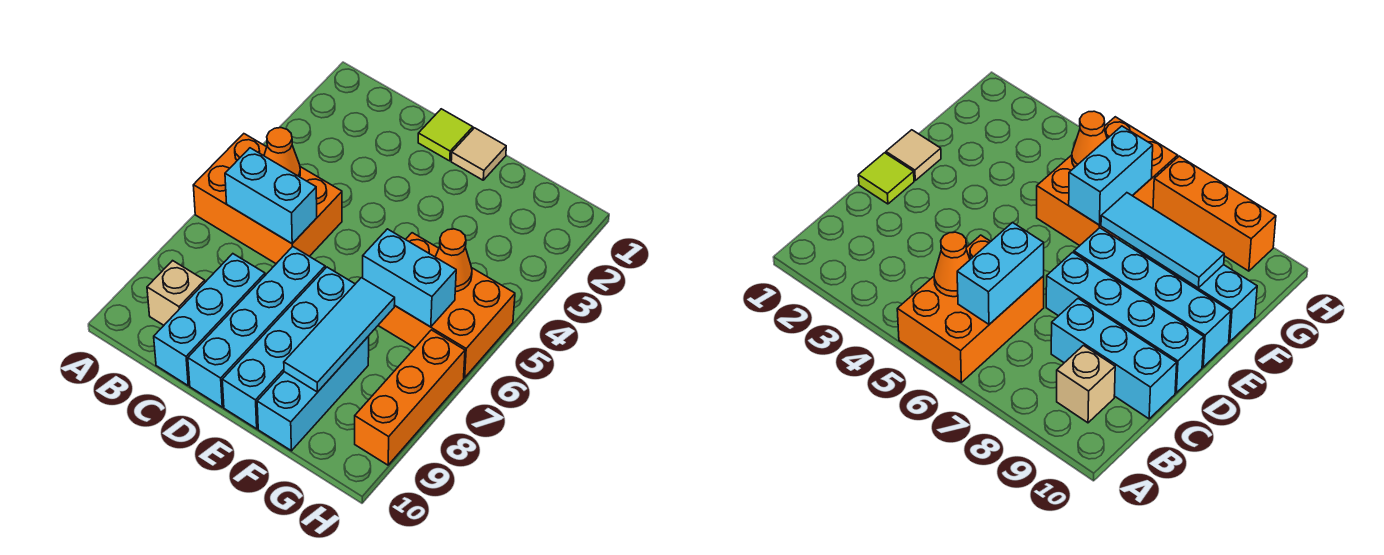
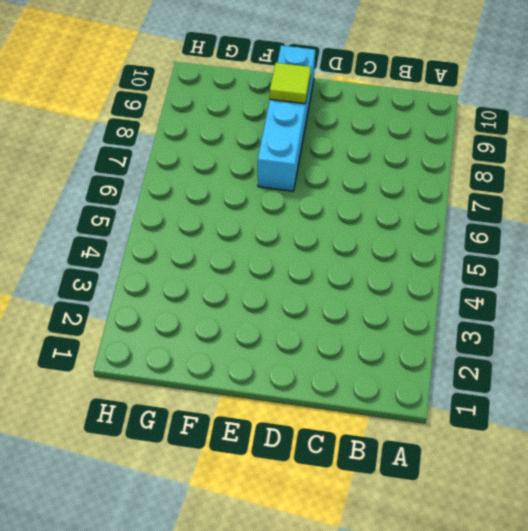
lime tile E9 level 2 -> lime tile D1 level 1
none -> orange brick A5:C6 level 1
none -> tan brick B9 level 1
none -> cyan brick C8:C10 level 1

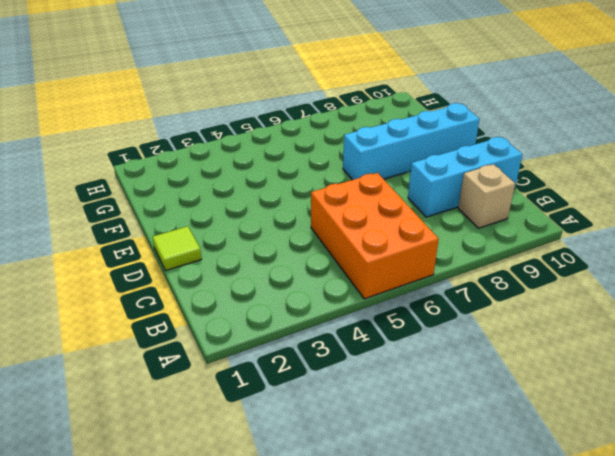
none -> cyan brick D7:D10 level 1
none -> tan tile E1 level 1
none -> orange brick F5:H6 level 1

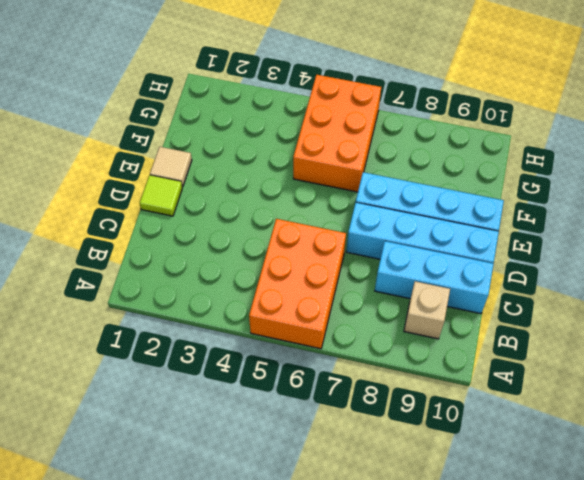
none -> cyan brick F8:F10 level 1
none -> orange brick H7:H9 level 1
none -> orange cone B5 level 2

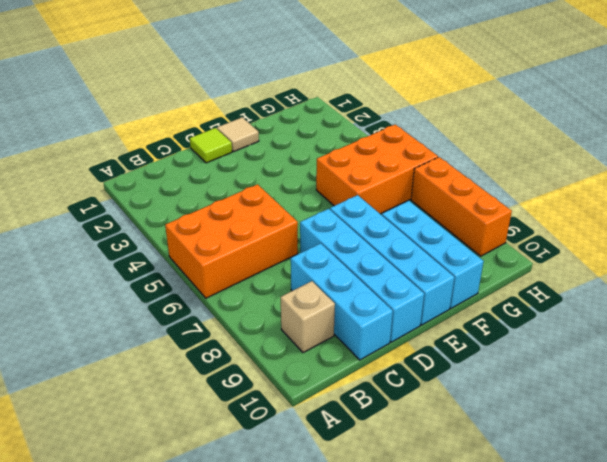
none -> orange cone B5 level 2
none -> cyan brick B6:C6 level 2
none -> cyan brick F6:G6 level 2

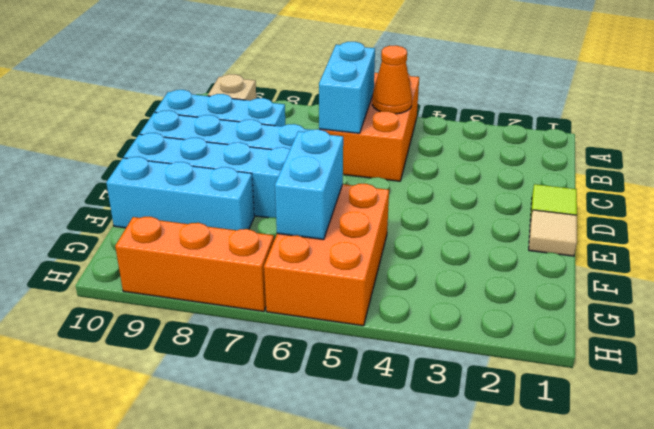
none -> cyan tile F7:F9 level 2
none -> orange cone G5 level 2

